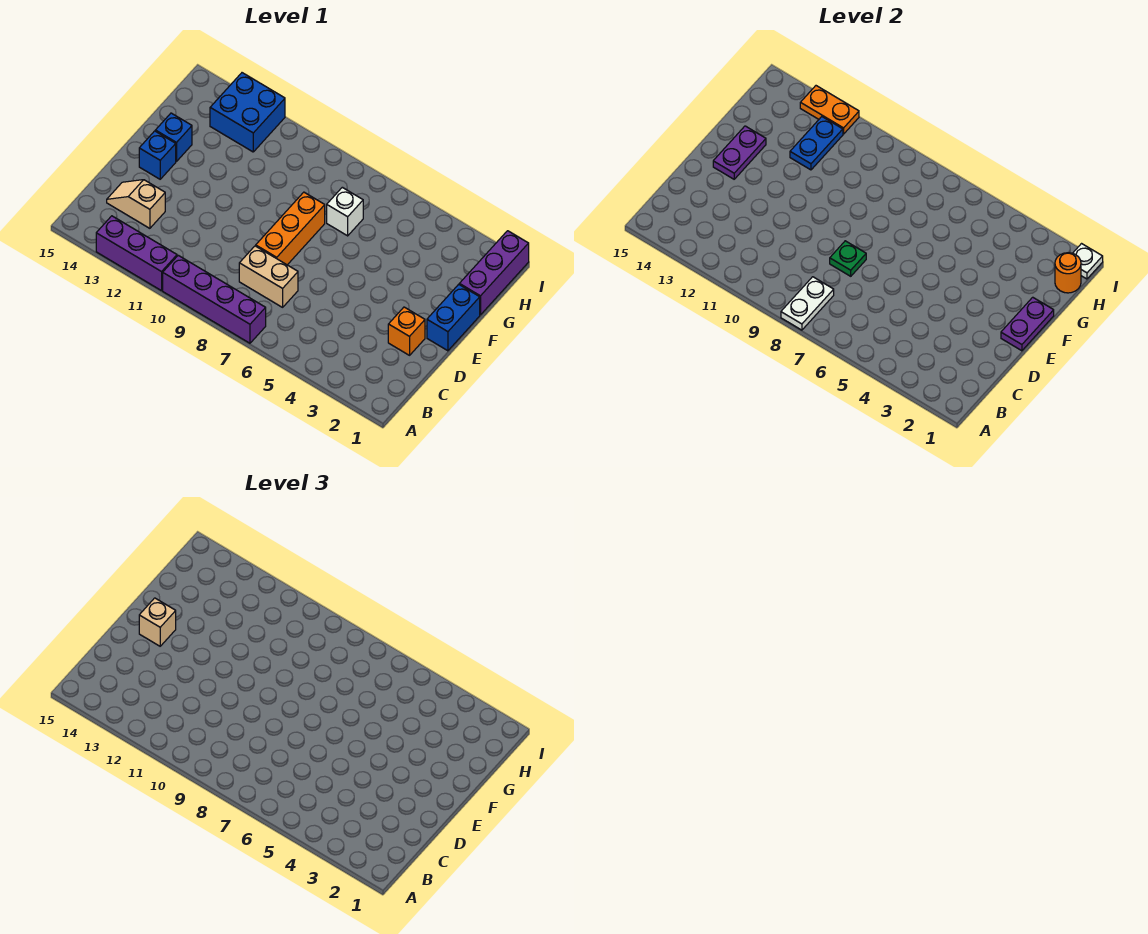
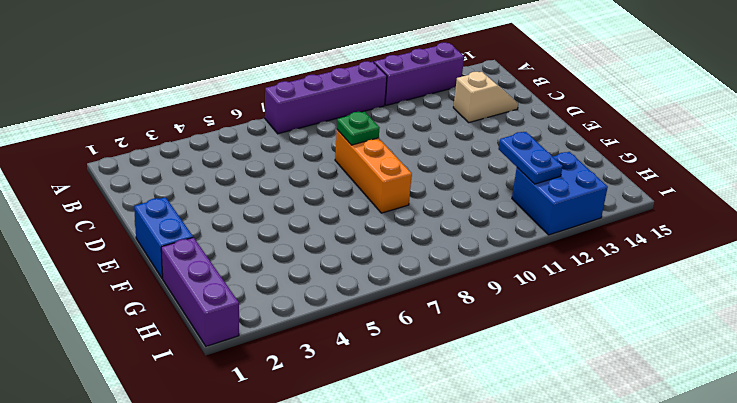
none -> tan brick C7:C8 level 1
none -> orange brick D2 level 1
none -> blue brick E14 level 1

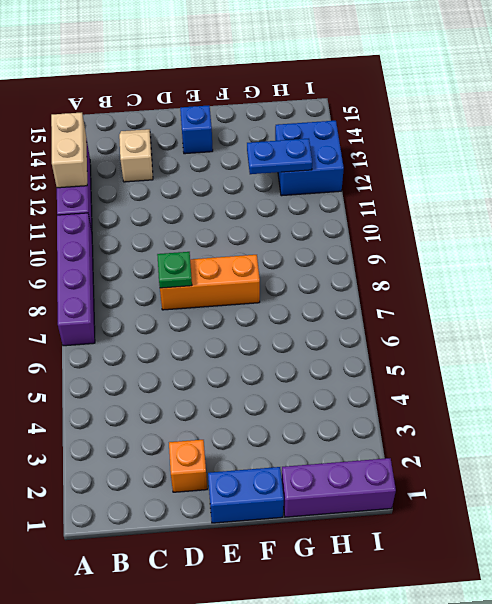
tan brick A12:A13 level 2 -> tan brick C7:C8 level 1
none -> blue brick F14 level 1
none -> white brick G7 level 1
none -> white plate A8:B8 level 2

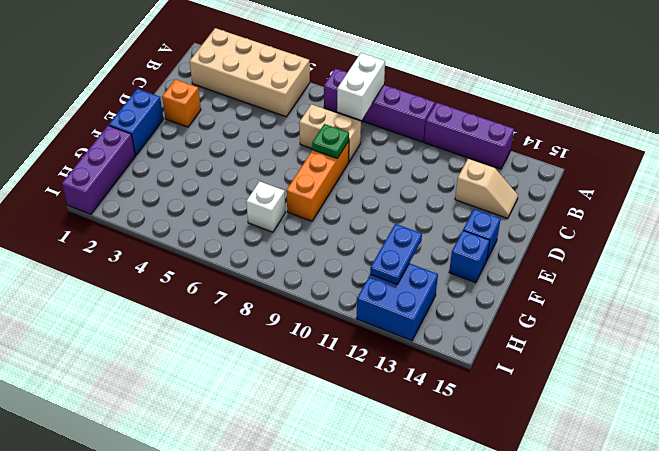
tan brick A2:B5 level 1 -> none
white brick A8:B8 level 2 -> white plate A8:B8 level 2
none -> purple plate E1:F1 level 2
none -> purple plate E14:F14 level 2
none -> orange round brick H1 level 2

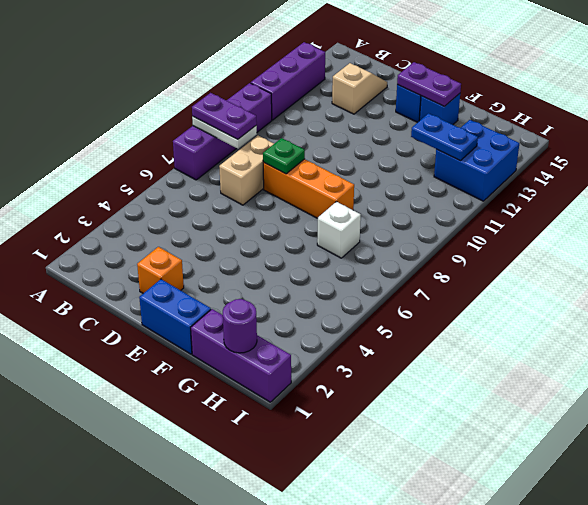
purple plate A8:B8 level 3 -> purple plate E1:F1 level 2
purple round brick H1 level 2 -> orange round brick H1 level 2
none -> white plate I1 level 2
none -> orange plate I12:I13 level 2
none -> tan brick E14 level 3

